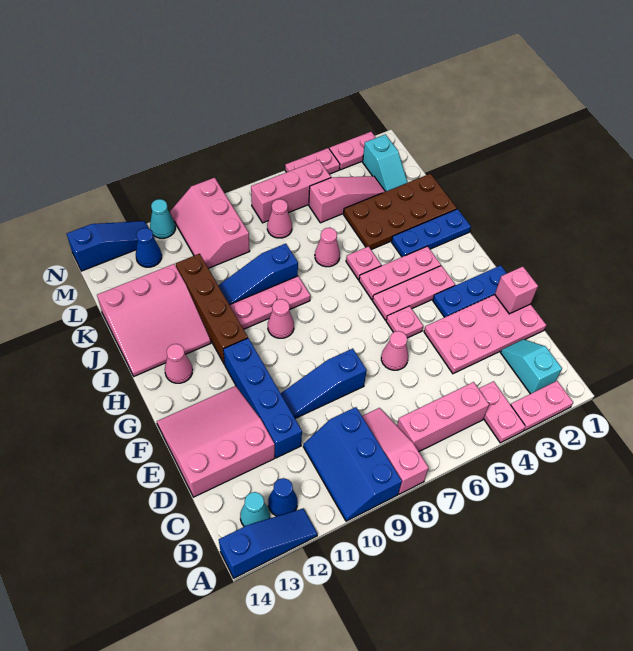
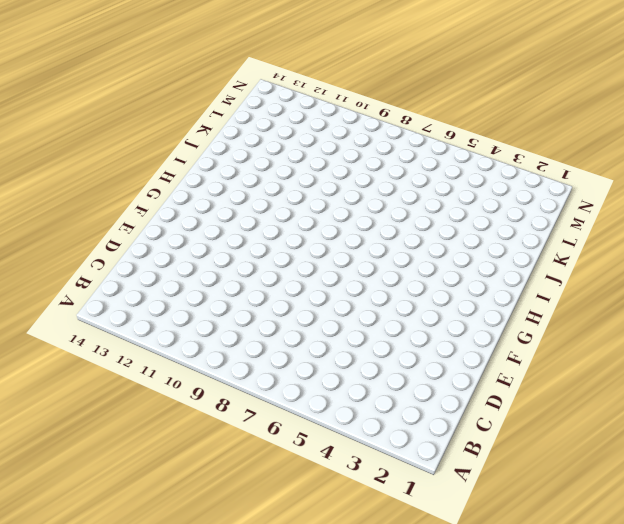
none -> pink plate A2:A3 level 1
none -> pink plate A4:B4 level 1
none -> pink slope A8:C8 level 1 top A
none -> blue slope A9:C10 level 1 top 9

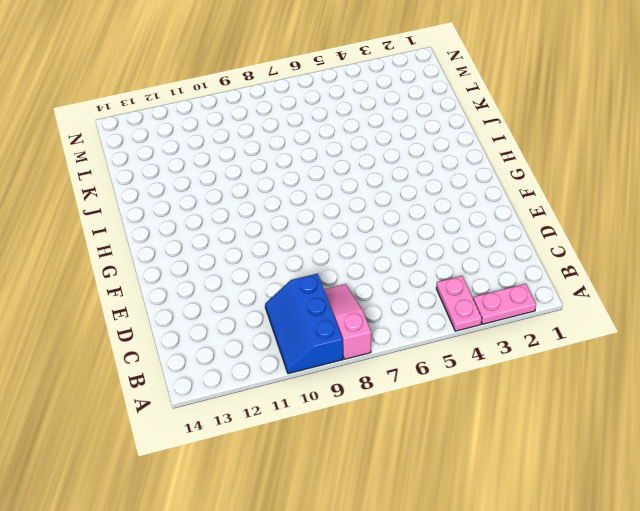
none -> blue slope A12:A14 level 1 top 14
none -> cyan slope B2:C2 level 1 top B
none -> pink brick B5:B7 level 1
none -> blue cone B12 level 1

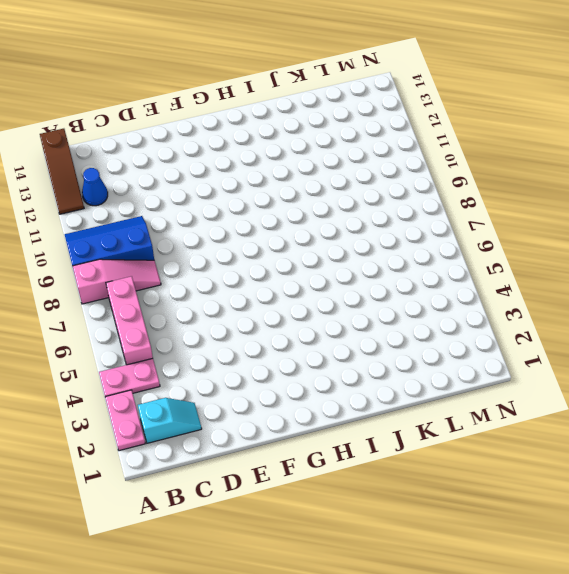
brown slope A12:A14 level 1 top 14 -> blue slope A12:A14 level 1 top 14
none -> cyan cone B13 level 1
none -> pink plate D1:E4 level 1
none -> blue brick D11:G11 level 1
none -> pink slope D12:F14 level 1 top D

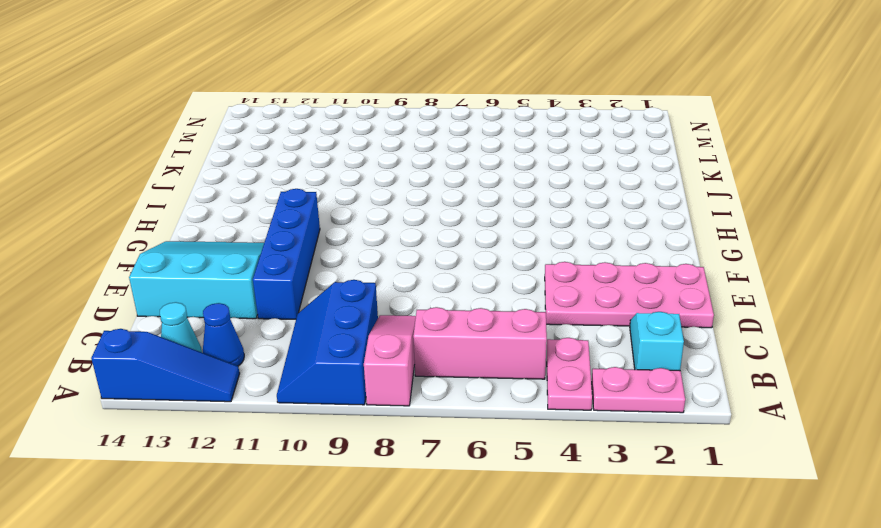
cyan slope D12:F14 level 1 top D -> pink slope D12:F14 level 1 top D
none -> pink cone E6 level 1
none -> blue slope E8:E10 level 1 top 8
none -> blue plate F1:F3 level 1
none -> pink plate F5 level 1

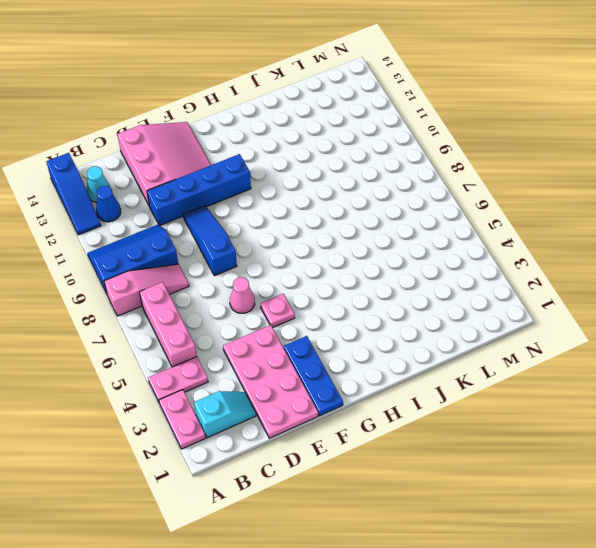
none -> pink plate G3:G5 level 1
none -> pink plate H3:H5 level 1
none -> pink cone H9 level 1
none -> brown brick H11:K11 level 1

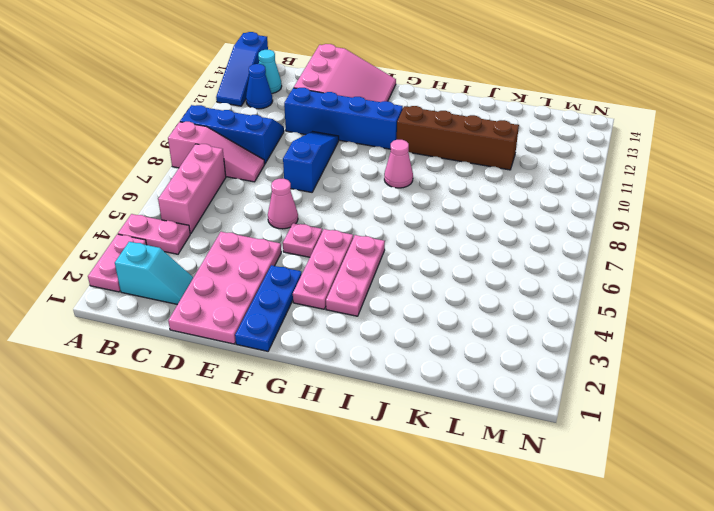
none -> pink cone H13 level 1
none -> blue plate I1:I3 level 1
none -> pink plate I5 level 1
none -> pink plate I8:I10 level 1

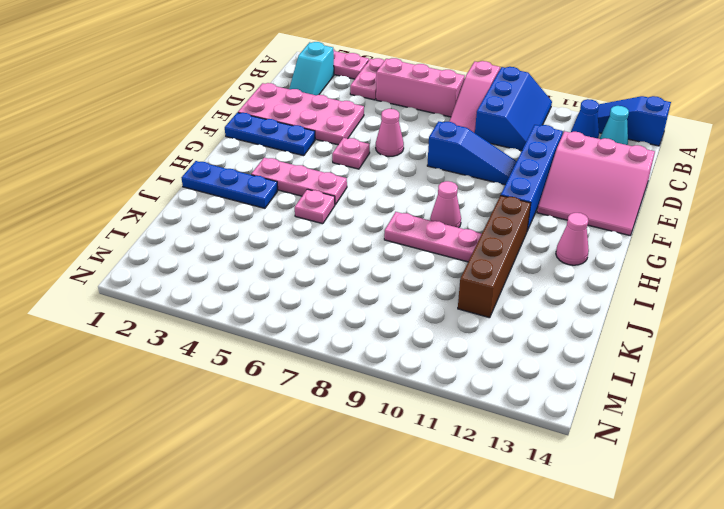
none -> pink plate G3:G5 level 1
none -> pink slope I12:K14 level 1 top K
none -> brown plate J1:K4 level 1
none -> pink cone J6 level 1

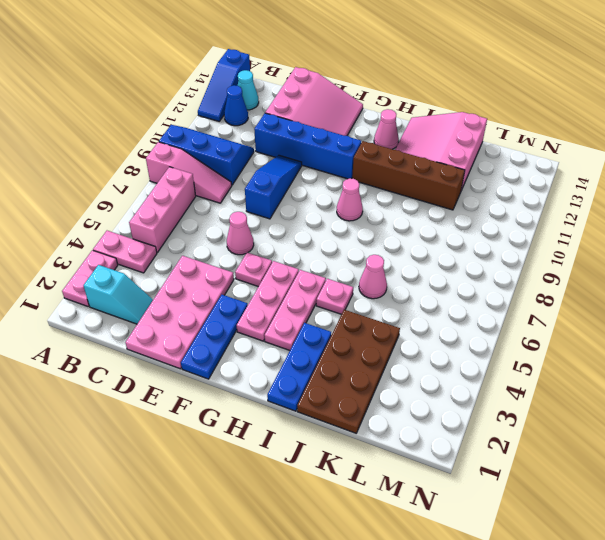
none -> pink plate I8:I10 level 1
none -> blue slope J8:J10 level 1 top 8
none -> cyan slope L2:M2 level 1 top M
none -> pink slope L3:L5 level 1 top 5

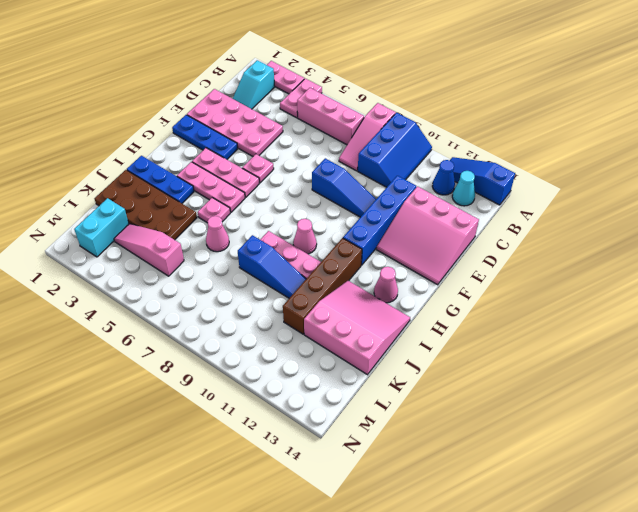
cyan brick L2:M2 level 1 -> cyan slope L2:M2 level 1 top M
none -> pink cone E6 level 1
none -> pink cone L7 level 1
none -> pink slope L9:N10 level 1 top 9
none -> pink brick M5:M7 level 1

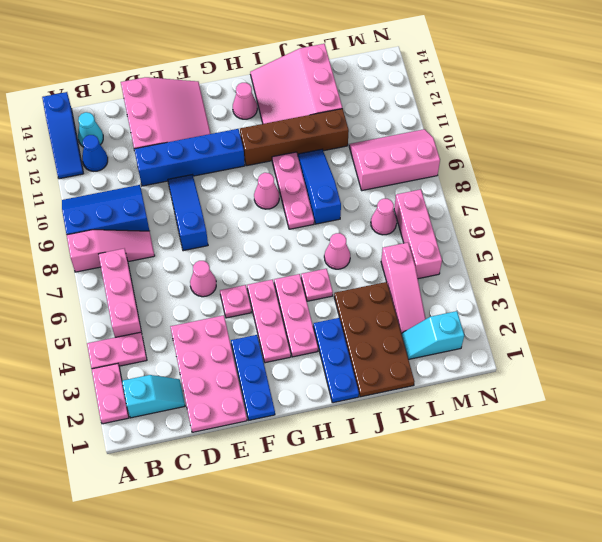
none -> blue cone M12 level 1
none -> pink plate N2:N3 level 1
none -> pink plate N4:N5 level 1
none -> cyan cone N11 level 1

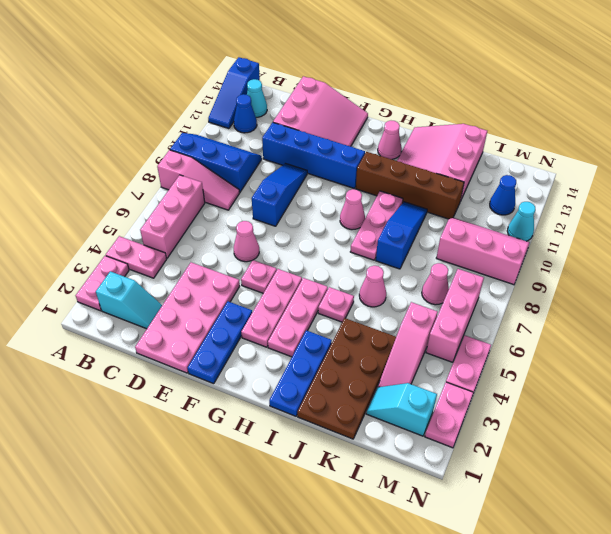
none -> blue slope N12:N14 level 1 top 14
none -> pink brick E1 level 2

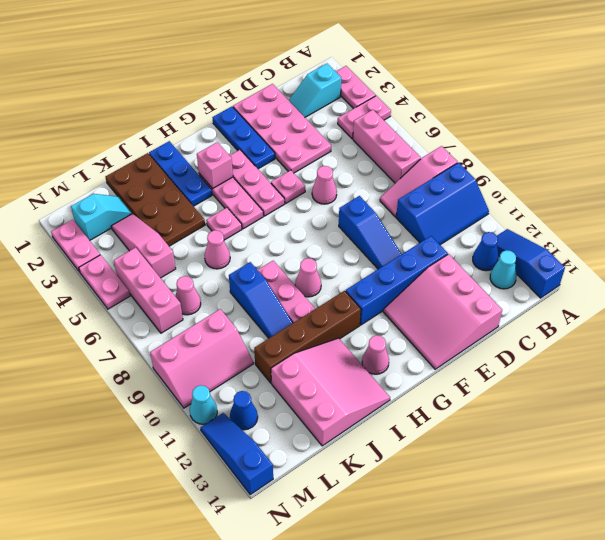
pink brick H3 level 2 -> pink brick E1 level 2

